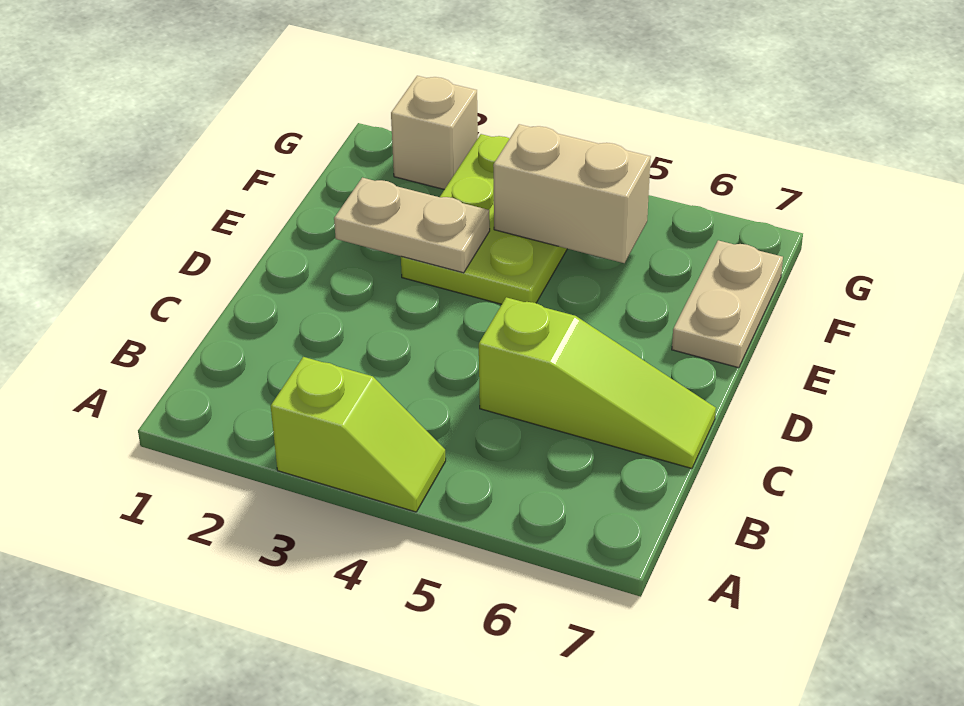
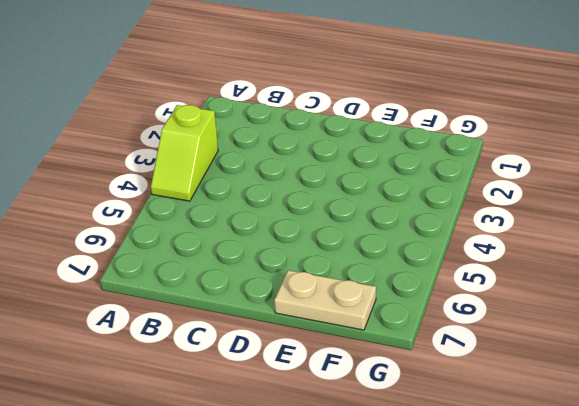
none -> lime slope C5:C7 level 1 top 5
none -> lime plate E3:G4 level 1

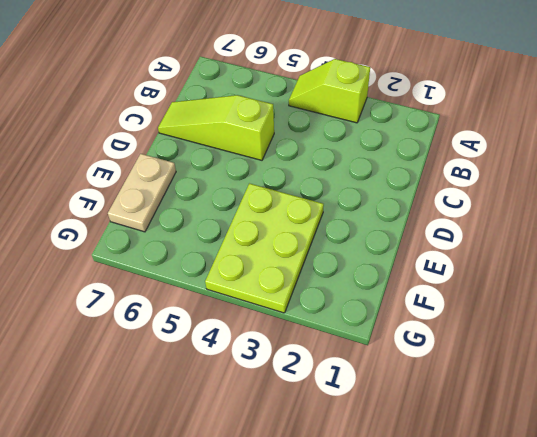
none -> tan brick G2 level 1
none -> tan plate E2:E3 level 2

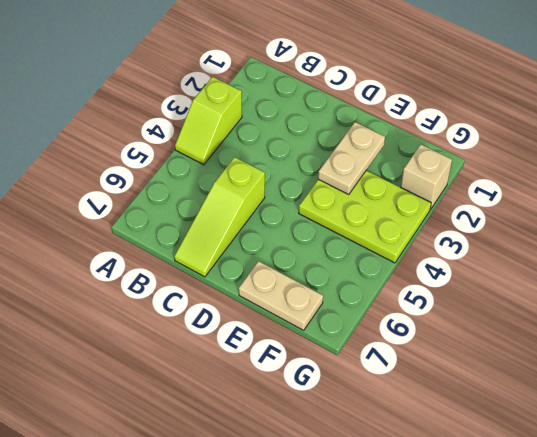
none -> tan brick F4:F5 level 2

